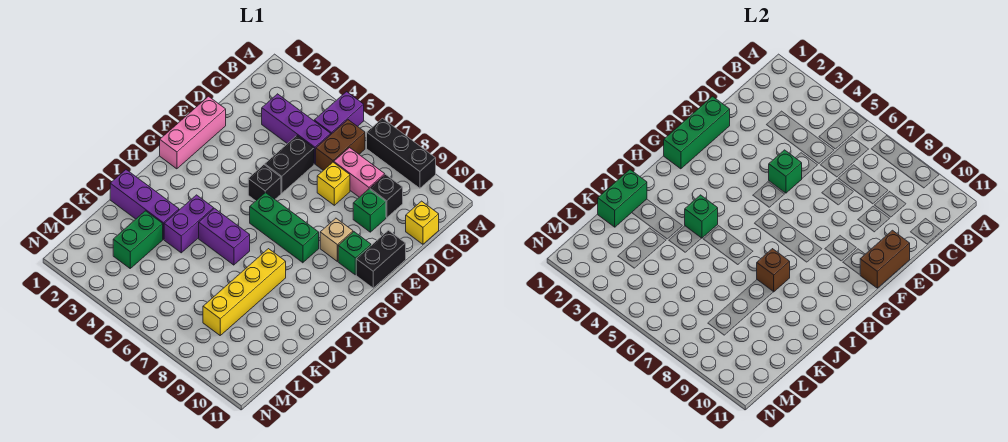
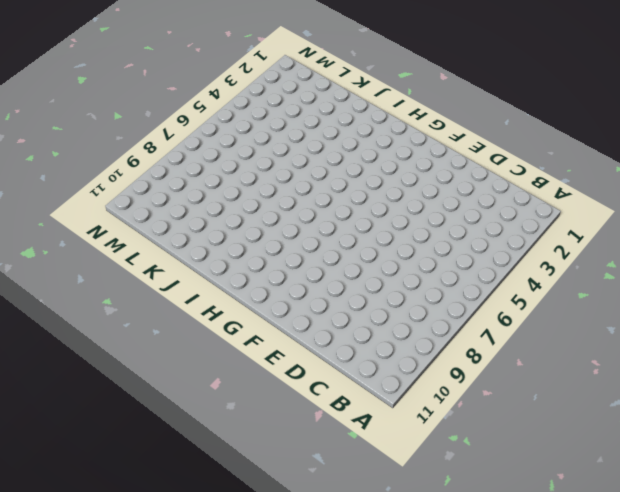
none -> purple brick A5:B5 level 1
none -> black brick A7:A9 level 1
none -> brown brick B6:C6 level 1

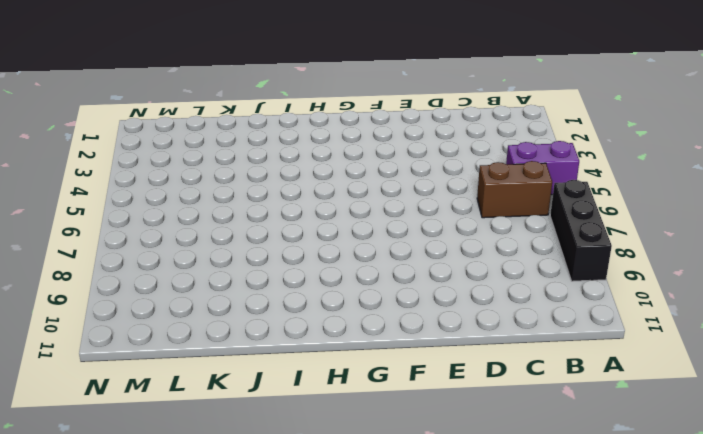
none -> purple brick C3:C5 level 1
none -> pink brick C7:C8 level 1
none -> black brick C9 level 1

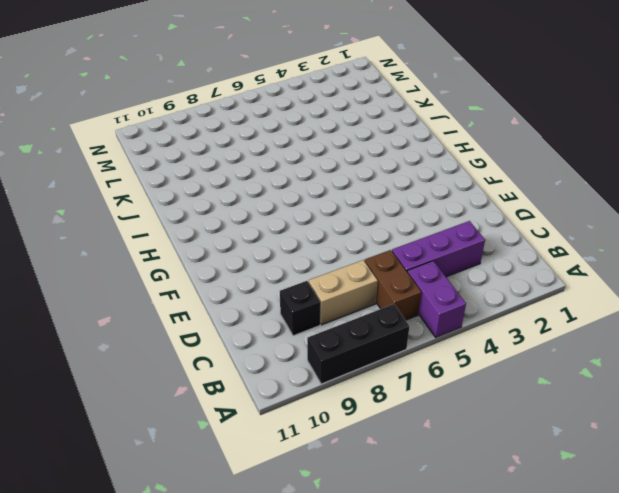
tan brick C7:C8 level 1 -> pink brick C7:C8 level 1
none -> yellow brick C11 level 1
none -> black brick D5:E5 level 1
none -> yellow brick D7 level 1

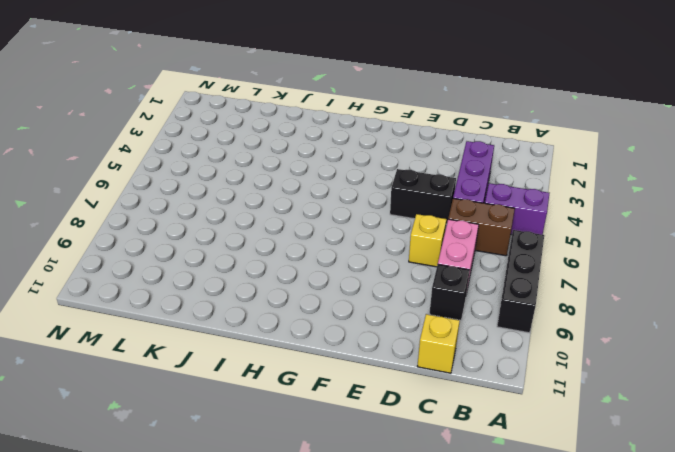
none -> green brick D9 level 1
none -> pink brick E1:G1 level 1
none -> black brick E11:F11 level 1

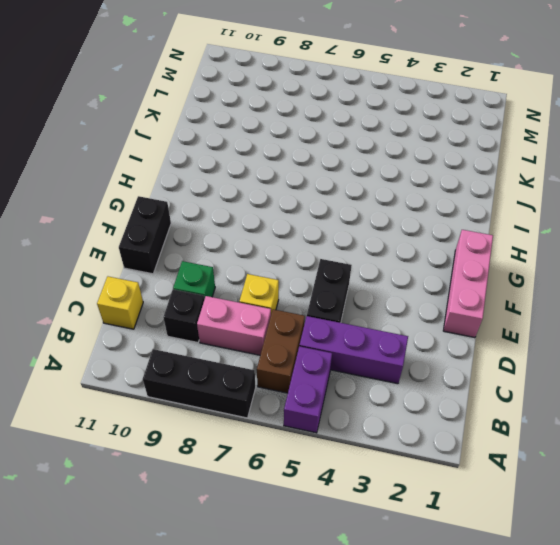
none -> black brick F5 level 1
none -> tan brick F9 level 1
none -> green brick F10 level 1

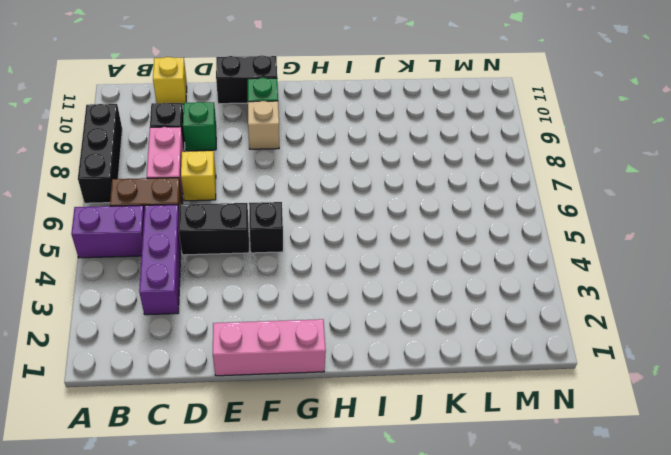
none -> green brick G6:G8 level 1
none -> purple brick I4:J4 level 1
none -> purple brick I5:I6 level 1

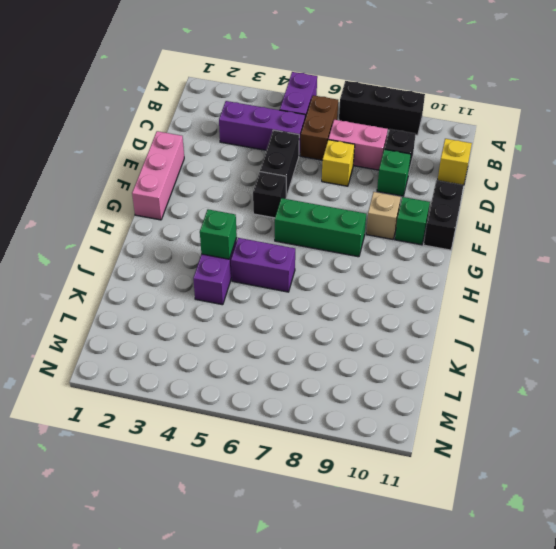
none -> yellow brick I8:L8 level 1
none -> purple brick J1:J3 level 1
none -> green brick K3:L3 level 1

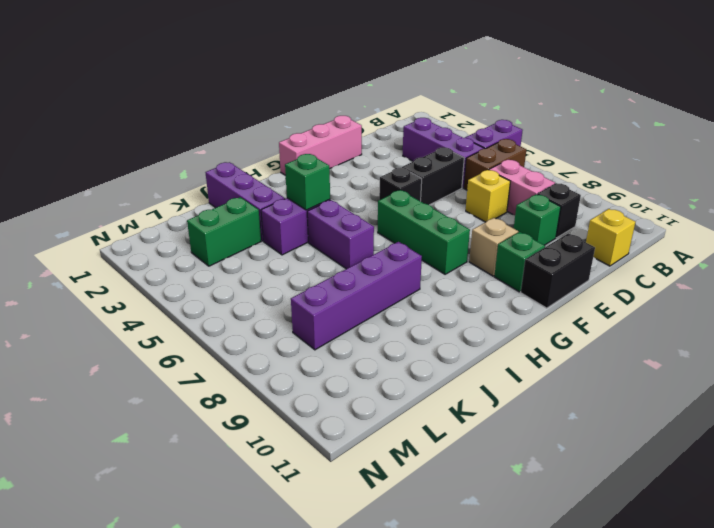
purple brick I8:L8 level 1 -> yellow brick I8:L8 level 1
none -> black brick A7:A9 level 1
none -> green brick E1:G1 level 2
none -> green brick E5 level 2

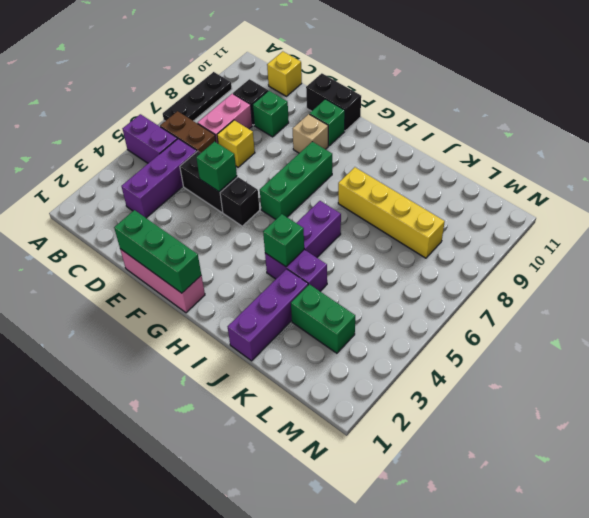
black plate A7:A9 level 1 -> black brick A7:A9 level 1
none -> brown brick E11:F11 level 2
none -> brown brick I8 level 2
none -> green brick J1:K1 level 2

